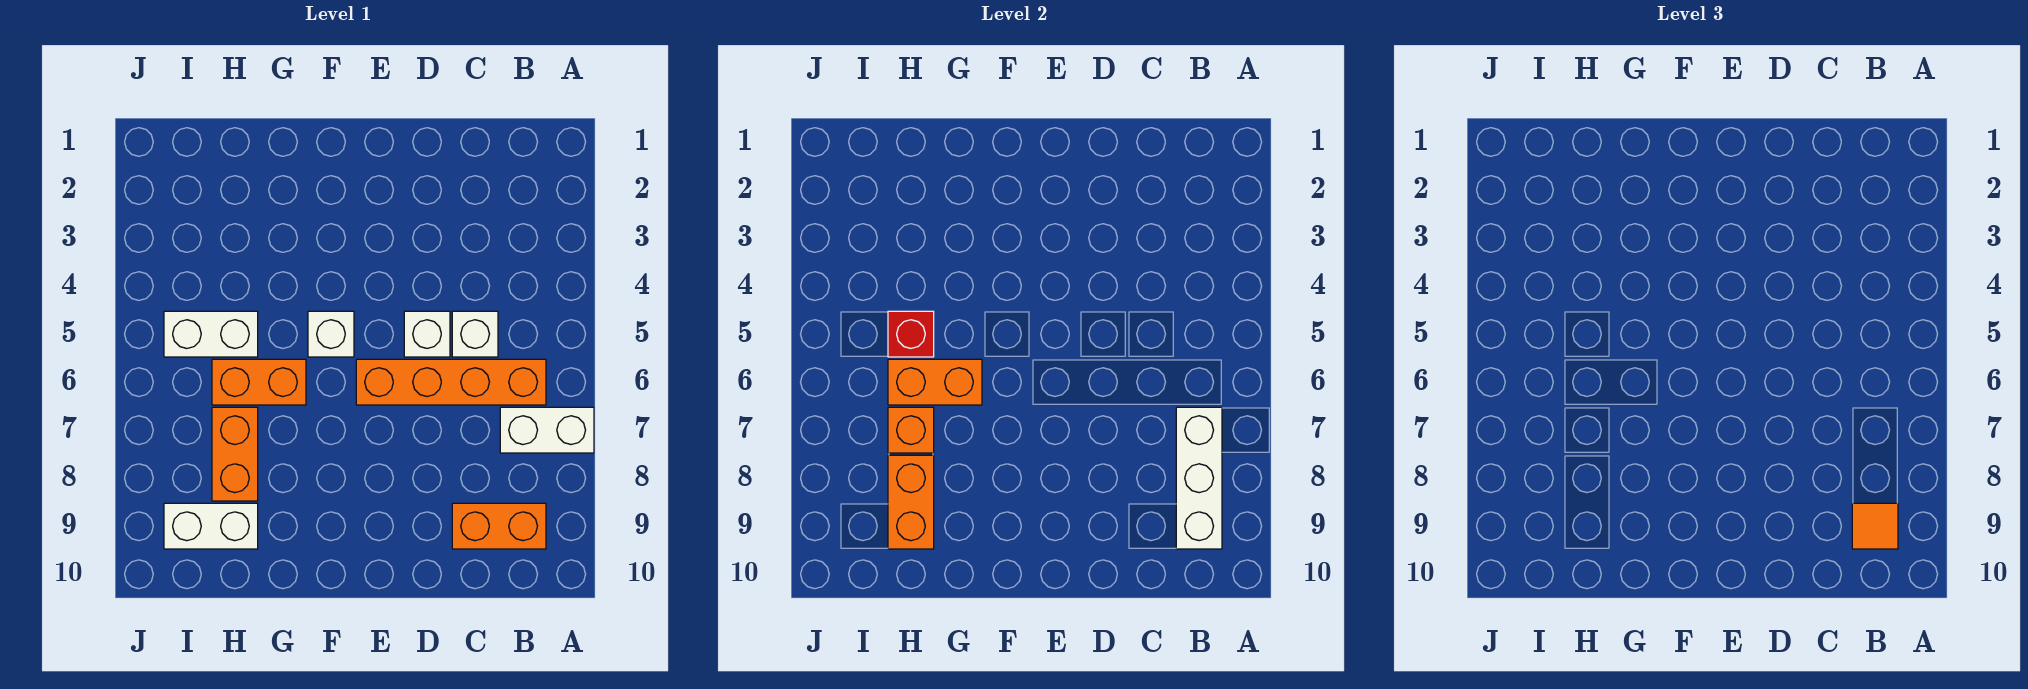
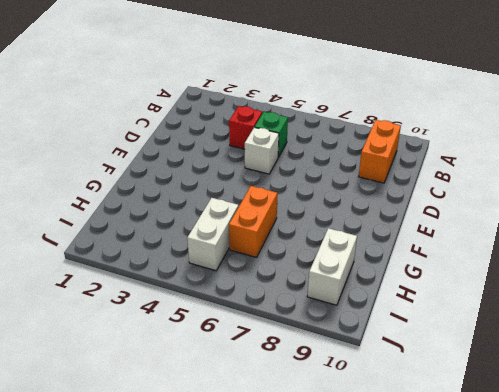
red brick C4 level 1 -> red brick H5 level 2
green brick C5 level 1 -> white brick C5 level 1
none -> white brick A7:B7 level 1
none -> orange brick B6:E6 level 1
none -> white brick F5 level 1

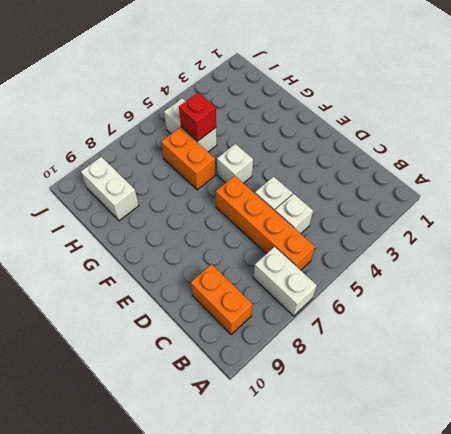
none -> orange brick H7:H8 level 1
none -> white brick B7:B9 level 2
none -> orange brick G6:H6 level 2

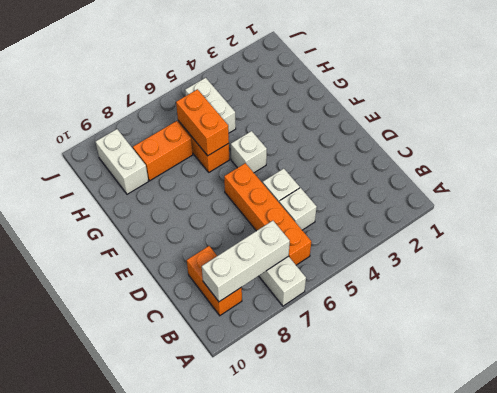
none -> red brick H5 level 2
none -> orange brick H7 level 2
none -> orange brick H8:H9 level 2

